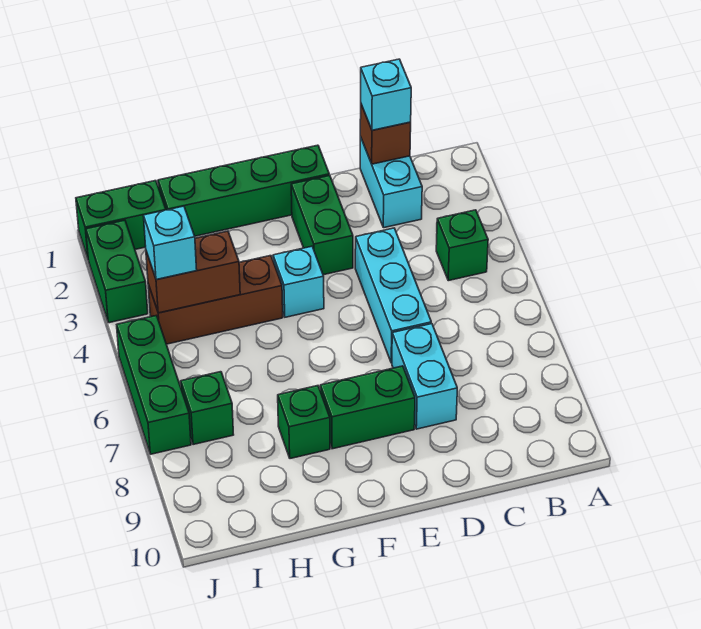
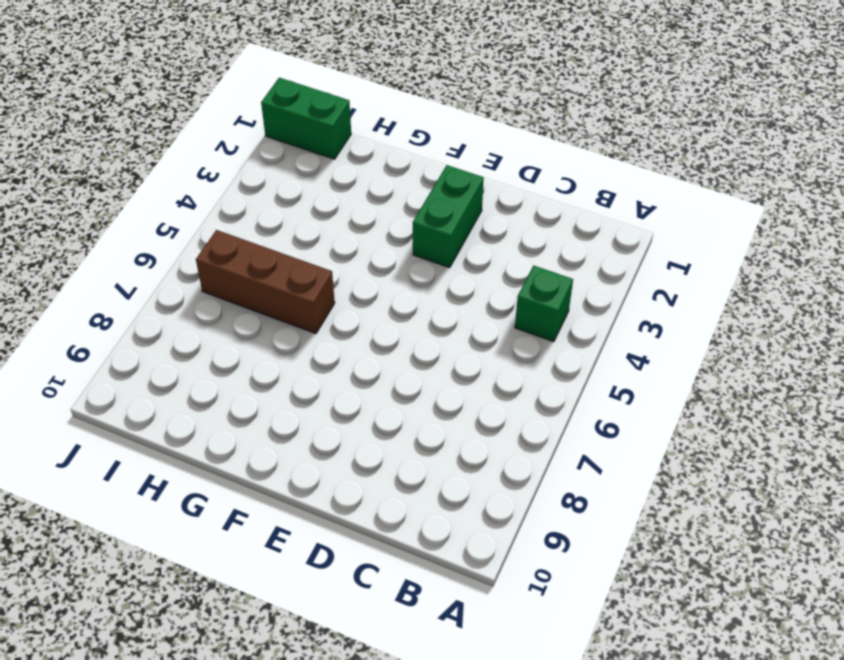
brown brick G6:I6 level 1 -> brown brick G4:I4 level 1
none -> cyan brick C1:C2 level 1
none -> cyan brick D4:D6 level 1
none -> cyan brick D7:D8 level 1

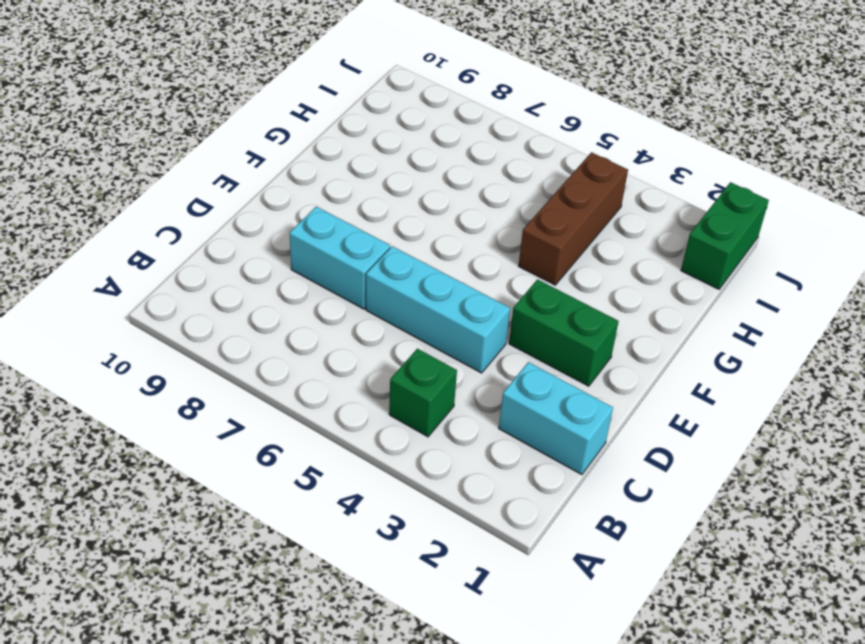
none -> green brick E1:H1 level 1
none -> green brick E8:F8 level 1
none -> cyan brick F4 level 1

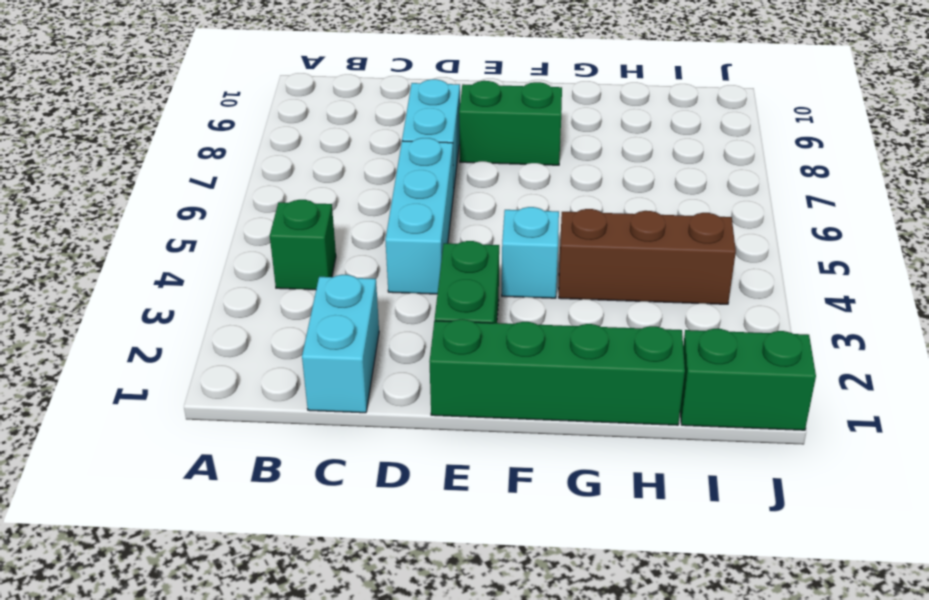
none -> green brick G8 level 1
none -> green brick I7 level 1
none -> green brick J2:J3 level 1

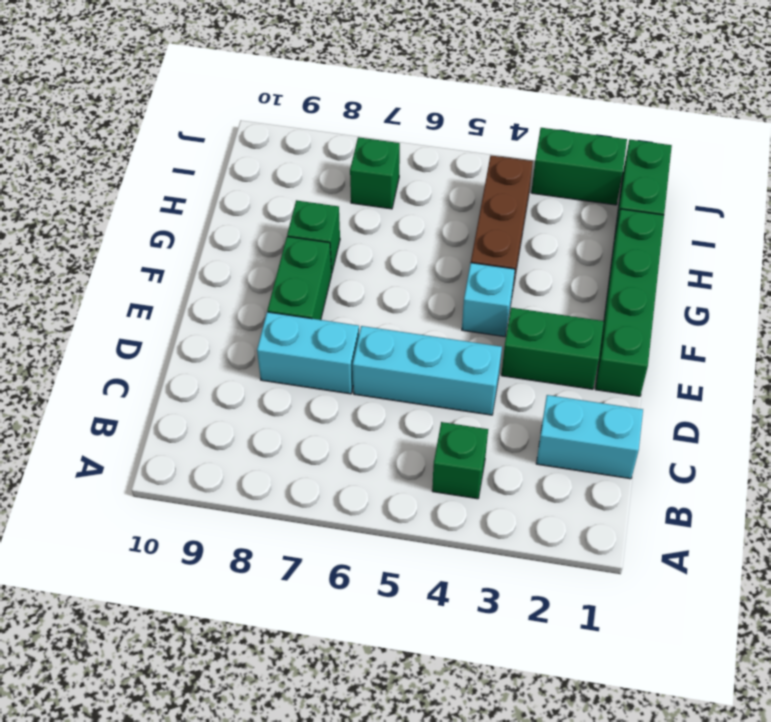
none -> green brick J5:J7 level 1
none -> brown brick C1 level 2
none -> brown brick H4:I4 level 2

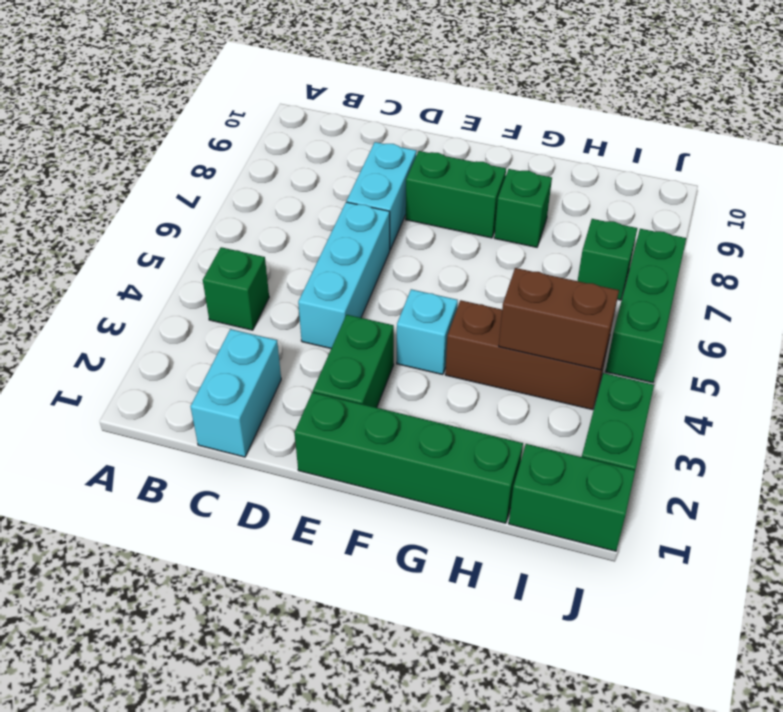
none -> brown brick C1 level 2
none -> cyan brick C1 level 3
none -> cyan brick I4 level 3

